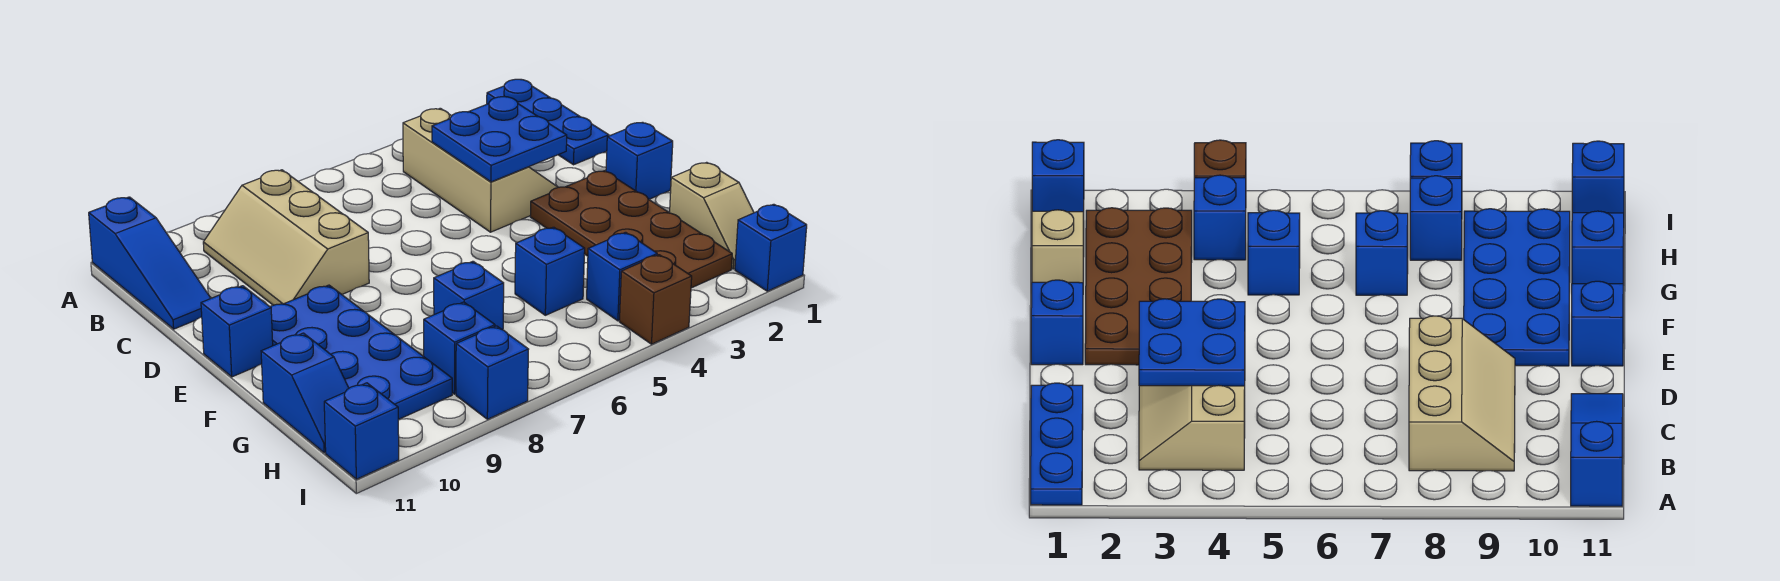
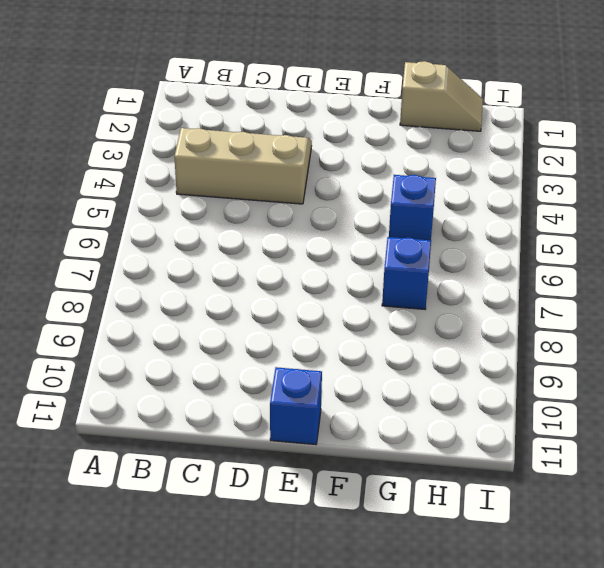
none -> blue plate A1:C1 level 1
none -> blue slope A11:C11 level 1 top A
none -> tan slope B8:D9 level 1 top 8

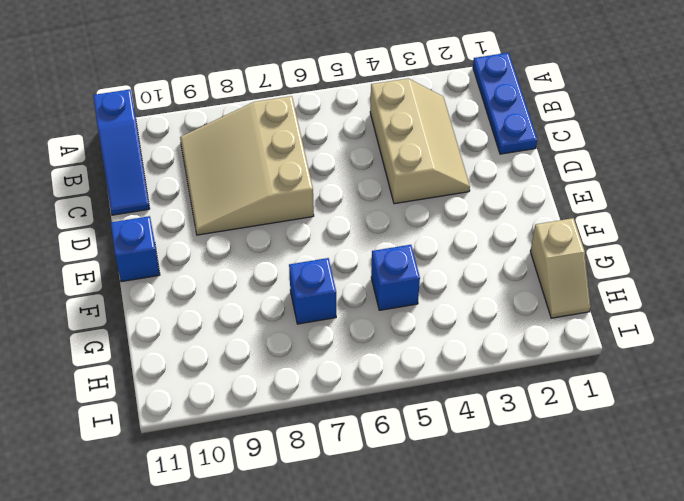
tan slope B7:D9 level 1 top 7 -> tan slope B8:D9 level 1 top 8
none -> blue brick E1 level 1
none -> brown plate E2:H3 level 1
none -> blue plate E9:H10 level 1

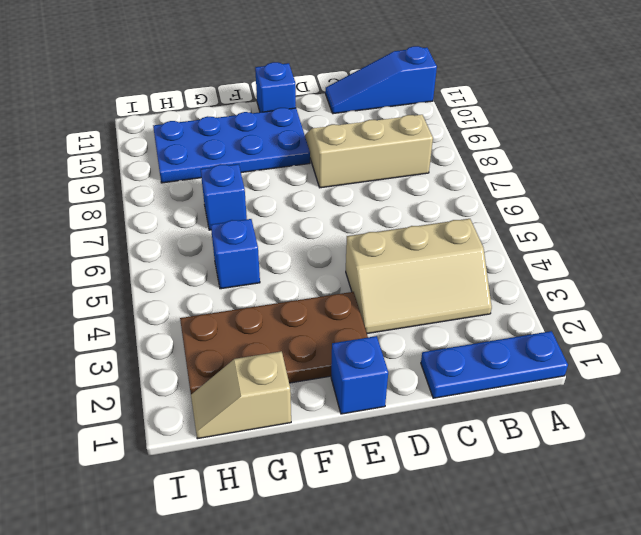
none -> blue slope G11:H11 level 1 top G
none -> blue brick H4 level 1
none -> blue brick H8 level 1

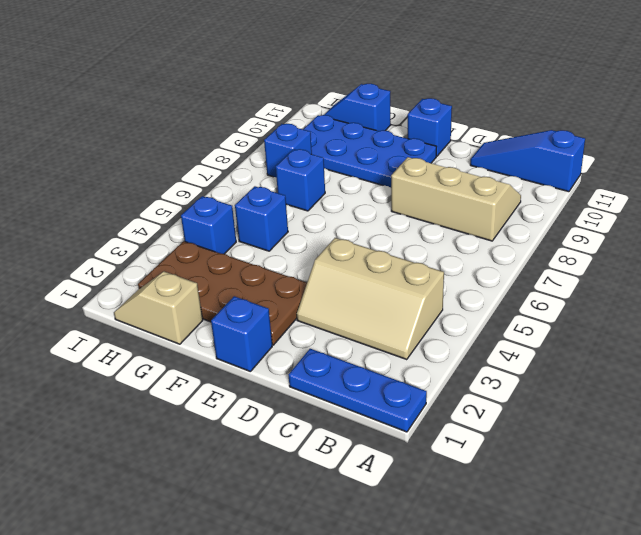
none -> blue brick I1 level 1
none -> brown brick I4 level 1
none -> blue brick I8 level 1

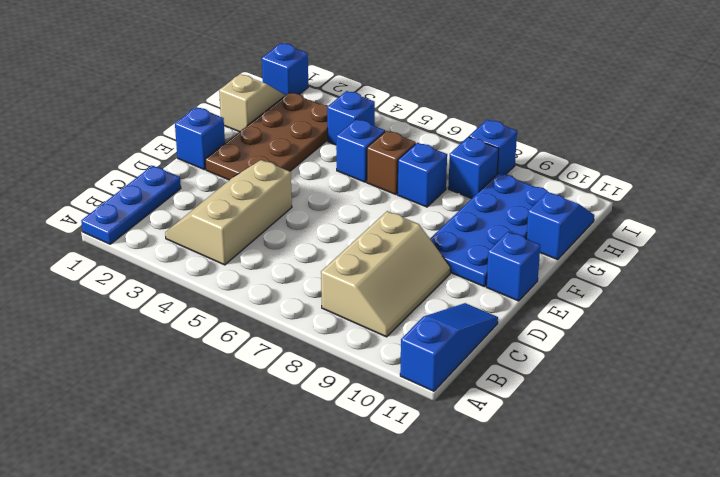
brown brick G6 level 1 -> brown brick I4 level 1
none -> blue brick I11 level 1
none -> blue plate C3:D4 level 2

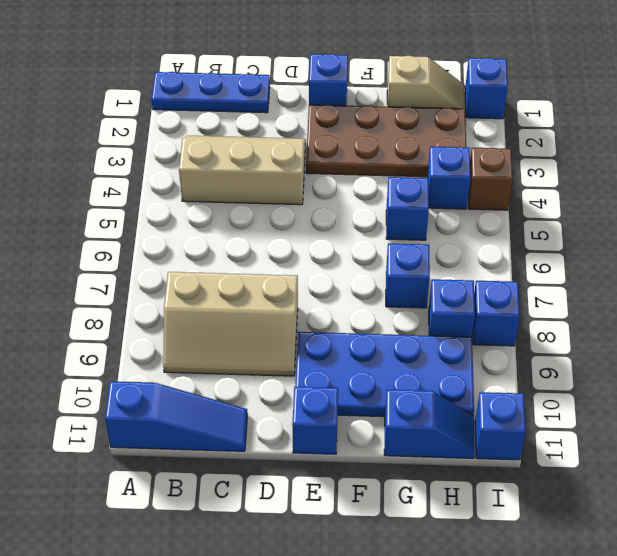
none -> blue plate C3:D4 level 2

